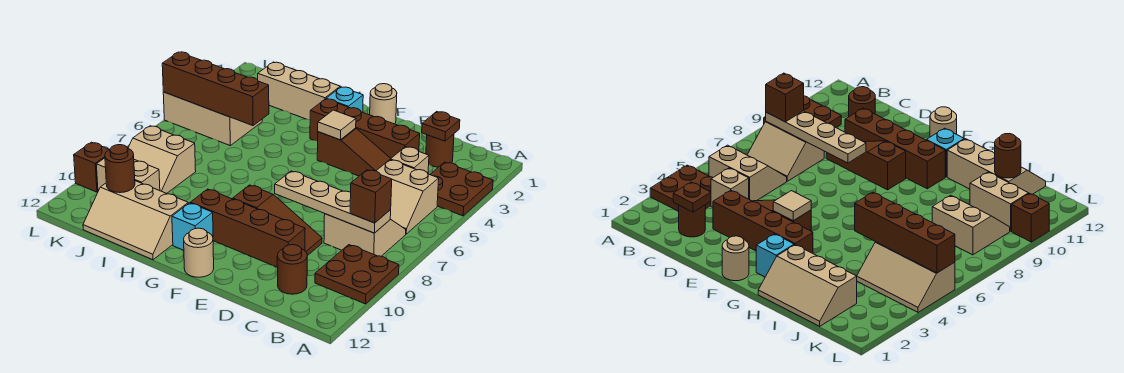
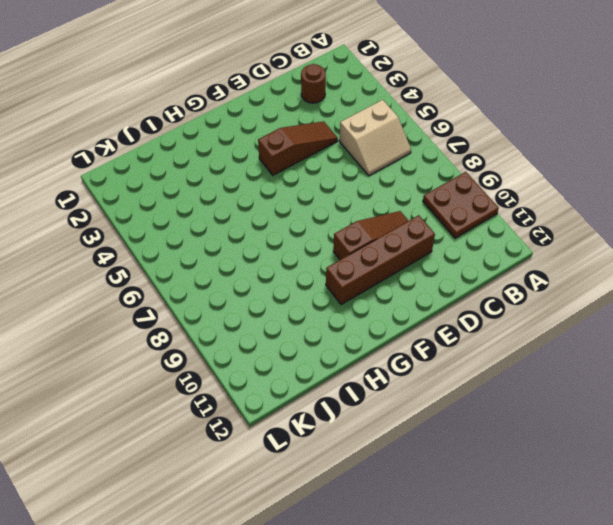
none -> brown plate A3:B4 level 1
none -> tan slope B7:C8 level 1 top 8
none -> tan brick C4 level 1

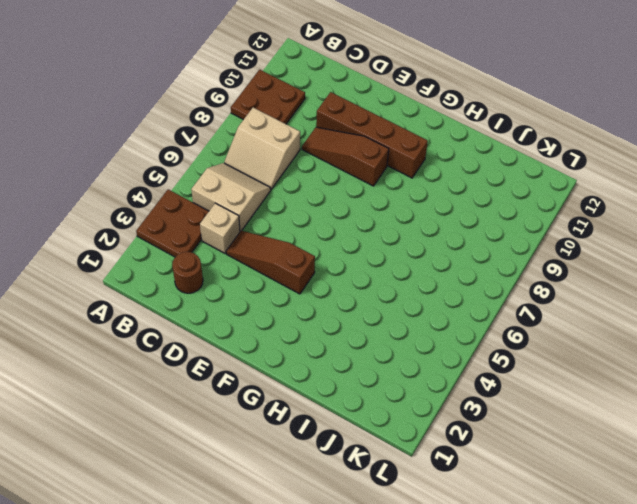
none -> brown round brick C11 level 1
none -> brown brick D3:G3 level 1
none -> tan round brick F1 level 1

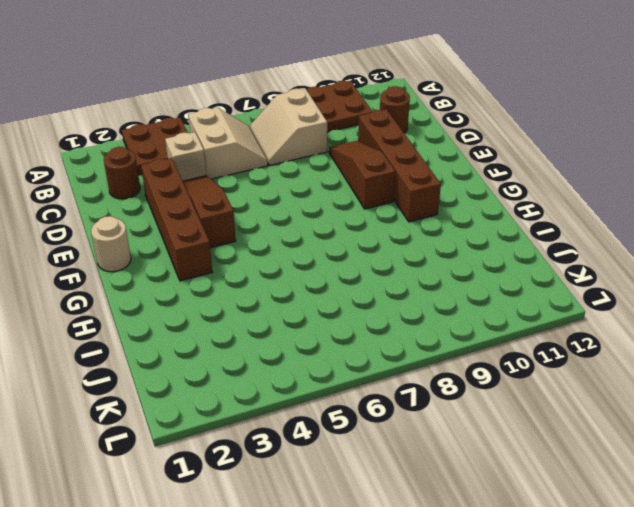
none -> tan round brick F12 level 1
none -> cyan brick G2 level 1
none -> cyan brick G11 level 1

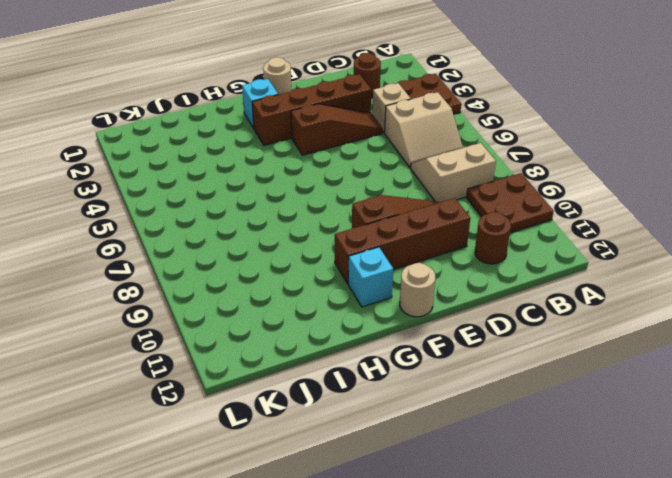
none -> tan slope H1:J2 level 1 top 2
none -> tan slope H11:J12 level 1 top 11
none -> tan slope J4:L5 level 1 top 5

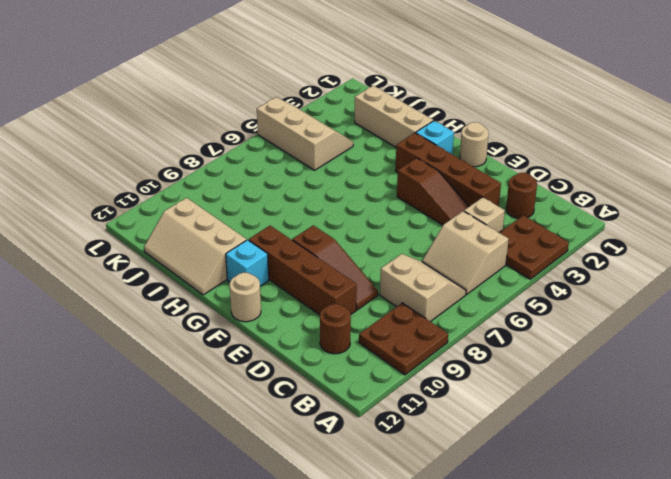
none -> tan slope J8:K9 level 1 top 8
none -> tan brick J10:K10 level 1
none -> brown brick L10 level 1

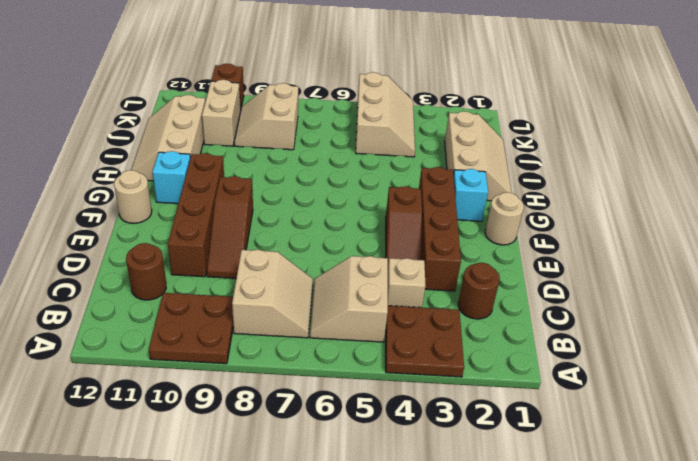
none -> tan plate B8:E8 level 2
none -> brown plate C2 level 2
none -> tan tile F4 level 2

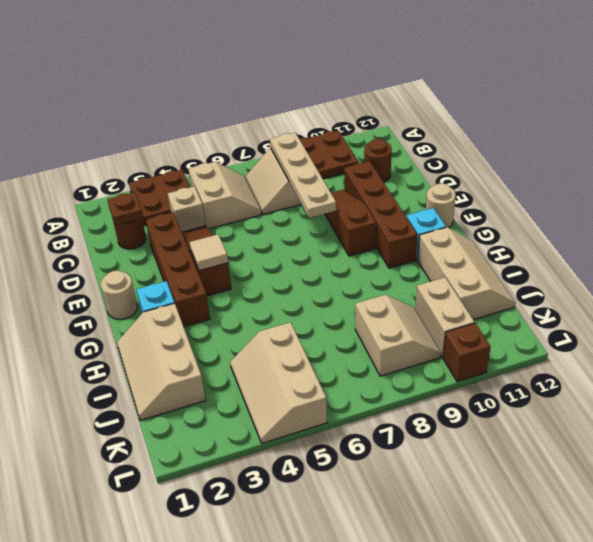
none -> brown brick I5:L5 level 2
none -> brown round brick J11 level 2
none -> brown brick B8 level 3

